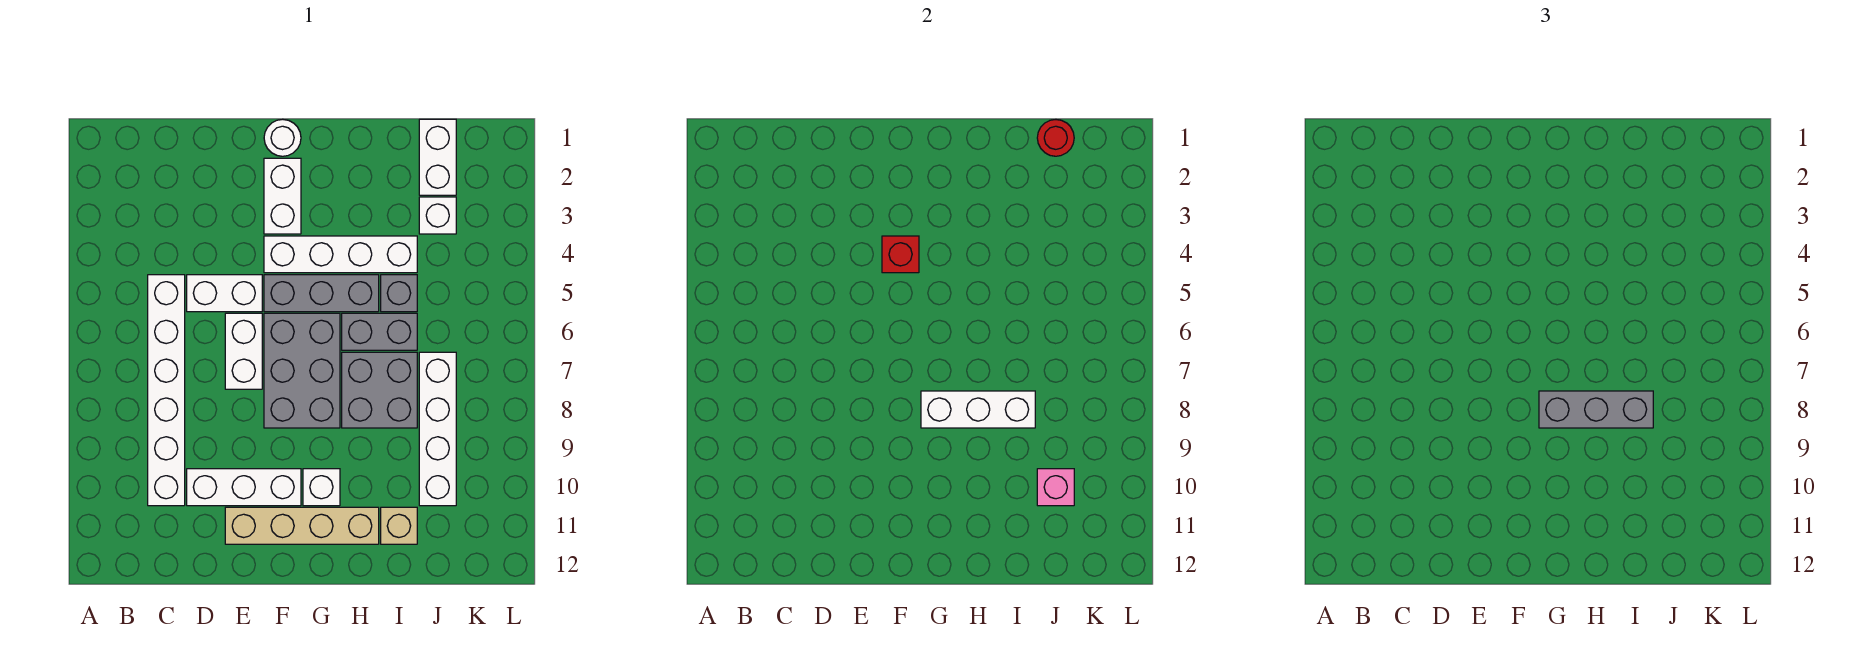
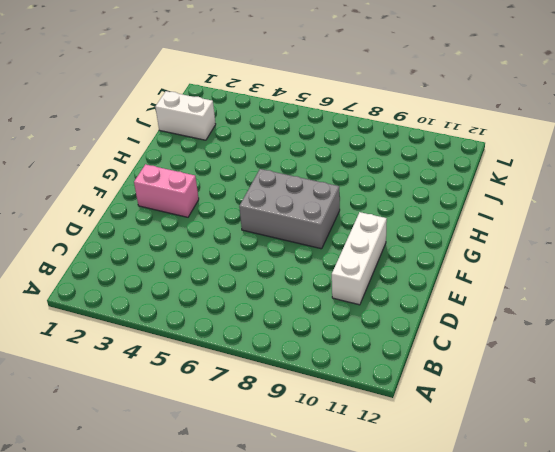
pink brick F2:F3 level 1 -> white brick F2:F3 level 1
none -> white brick C5:C10 level 1
none -> white brick D5:E5 level 1
none -> white brick E6:E7 level 1

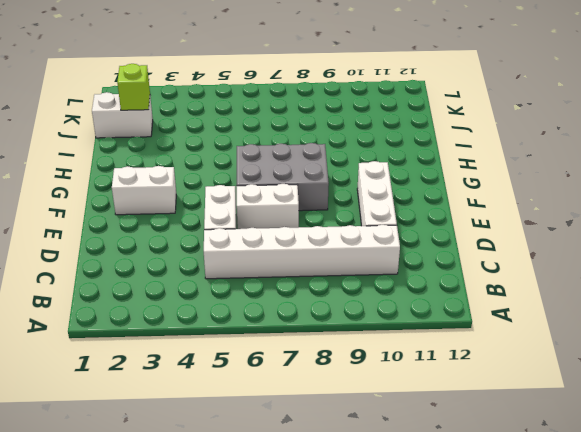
lime brick J2 level 2 -> none
none -> tan brick E11:H11 level 1
none -> white round brick F1 level 1
none -> white brick F4:I4 level 1

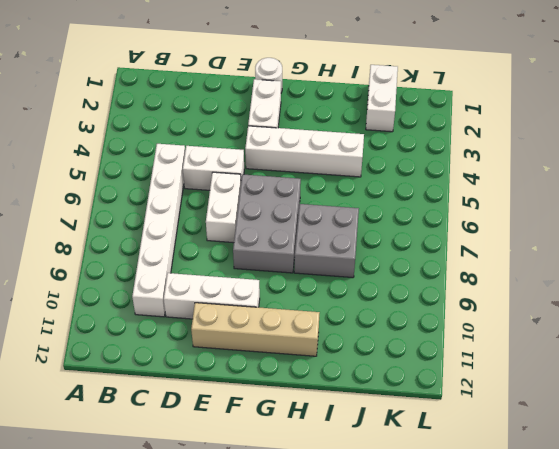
none -> grey brick F5:H5 level 1
none -> white brick G10 level 1
none -> grey brick H6:I6 level 1

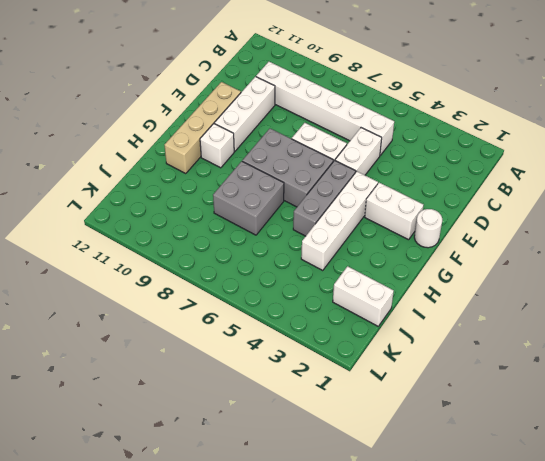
none -> grey brick H6:I6 level 1
none -> grey brick I5 level 1
none -> tan brick I11 level 1

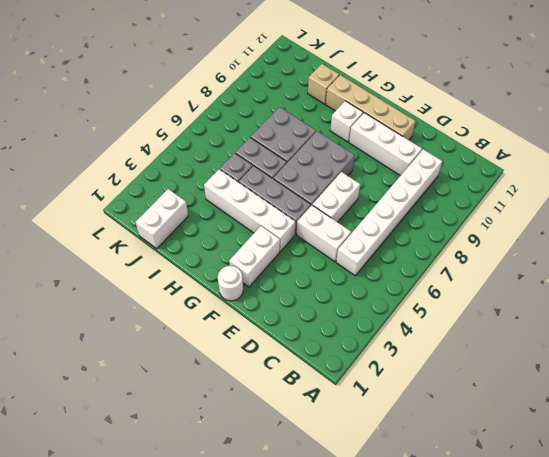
none -> white brick J3 level 1
none -> white brick J7:J10 level 1
none -> red brick F4 level 2

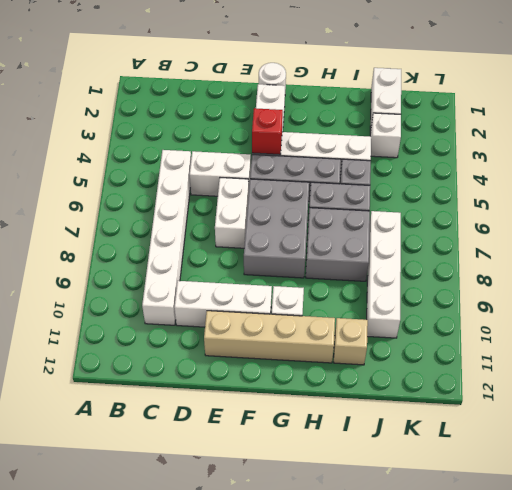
none -> white brick G8:I8 level 2
none -> red round brick J1 level 2
none -> pink brick J10 level 2

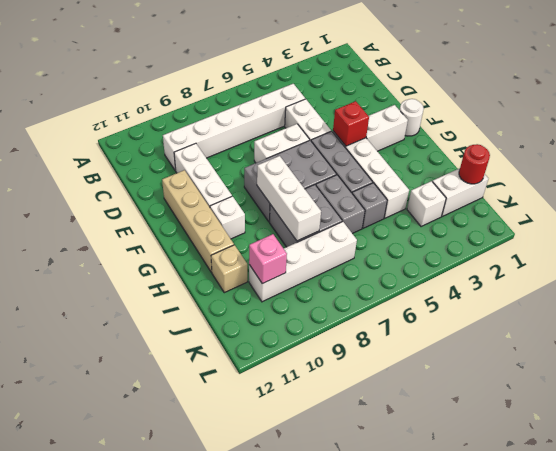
none -> grey brick G8:I8 level 3

